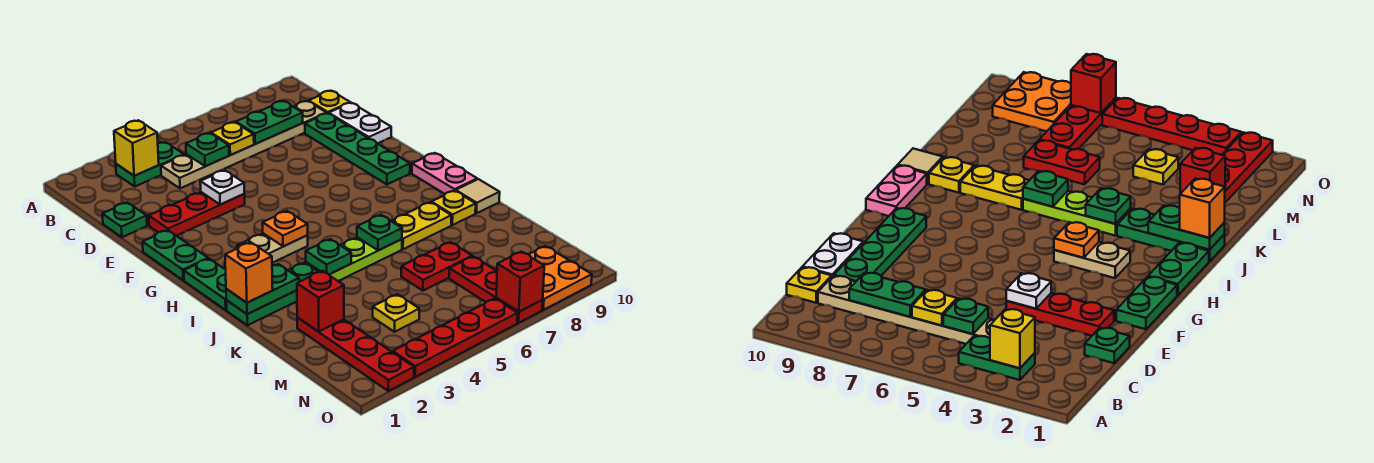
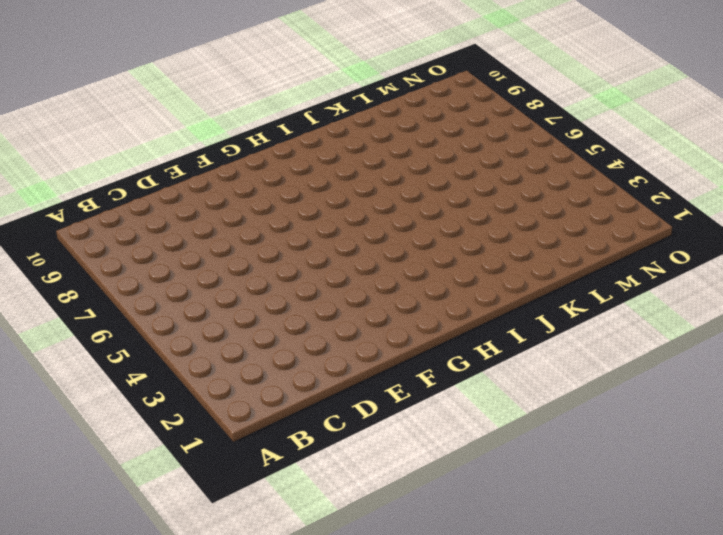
none -> green plate B3:B4 level 1
none -> tan plate C4:C9 level 1
none -> yellow plate C10 level 1
none -> green plate D1 level 1

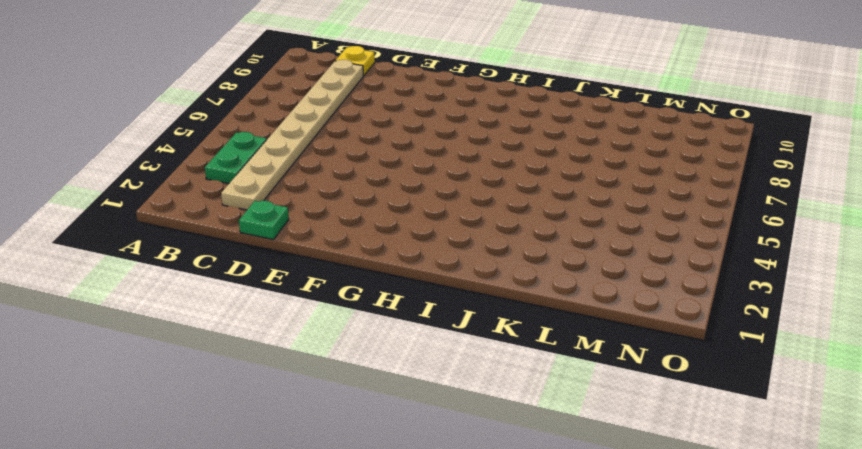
tan plate C2:C9 level 1 -> tan plate C4:C9 level 1
none -> green plate D9:G9 level 1
none -> white plate D10:E10 level 1
none -> red plate E2:E4 level 1
none -> green plate F1:G1 level 1

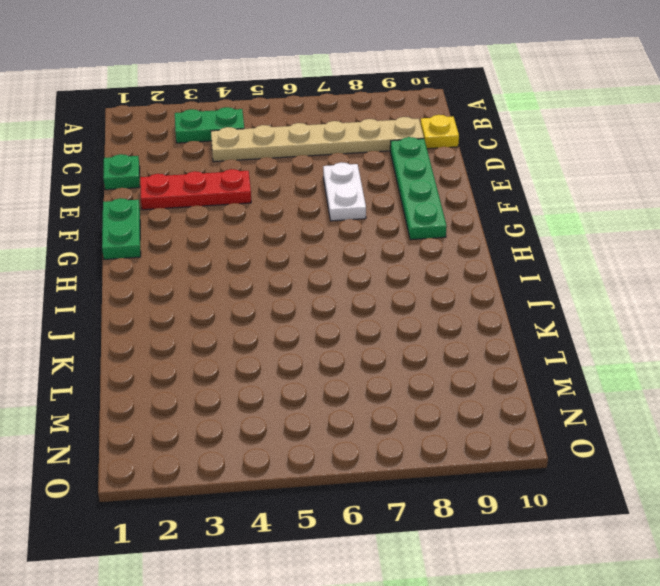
white plate E7:F7 level 1 -> white plate D10:E10 level 1
none -> green plate H1:I1 level 1
none -> tan plate H3:H4 level 1
none -> pink plate H10:I10 level 1
none -> green plate J1:J3 level 1

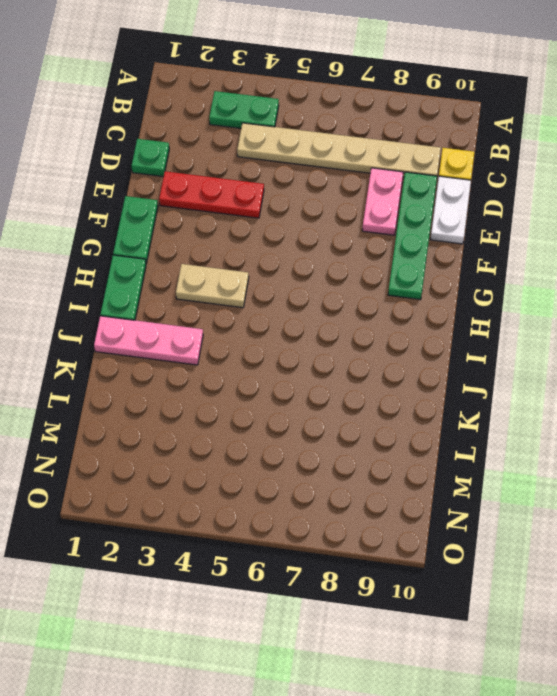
pink plate D8:E8 level 1 -> pink plate H10:I10 level 1
pink plate J1:J3 level 1 -> green plate J1:J3 level 1
none -> lime plate J4:J6 level 1
none -> yellow plate J7:J8 level 1
none -> yellow plate J9 level 1
none -> tan tile J10 level 1

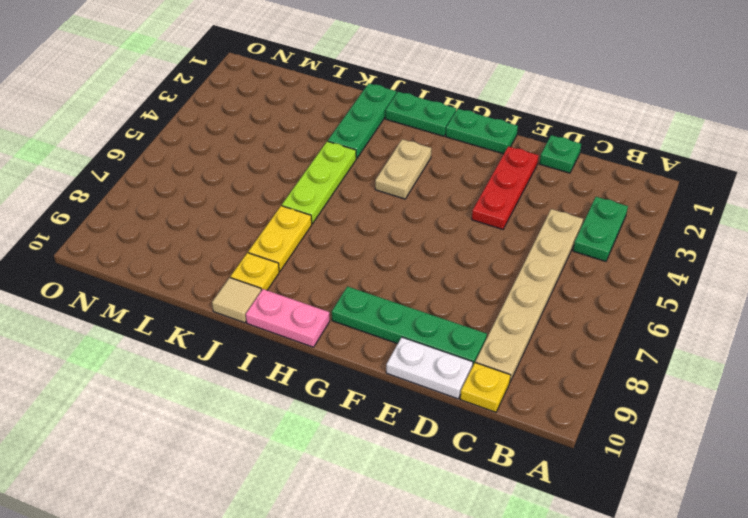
none -> red plate L2:O2 level 1
none -> red plate L6:L7 level 1
none -> yellow plate M4 level 1
none -> red plate M7:O7 level 1

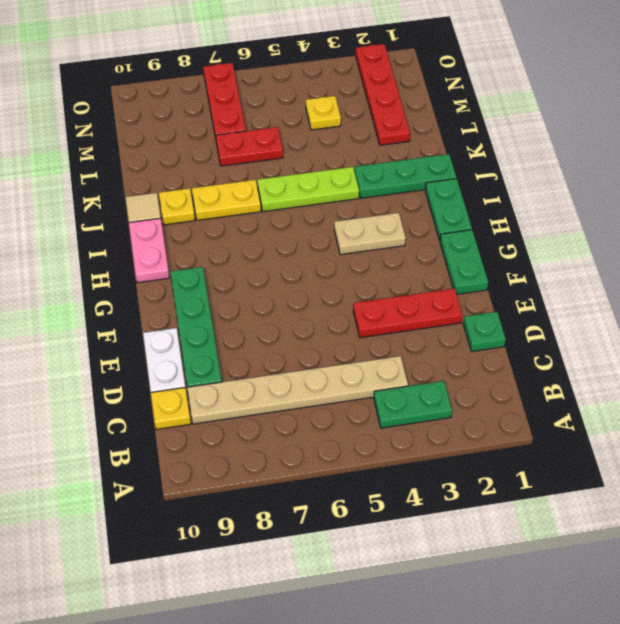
none -> orange plate N8:O9 level 1
none -> red plate O3:O6 level 1
none -> yellow brick B3 level 2
none -> green plate C5 level 2

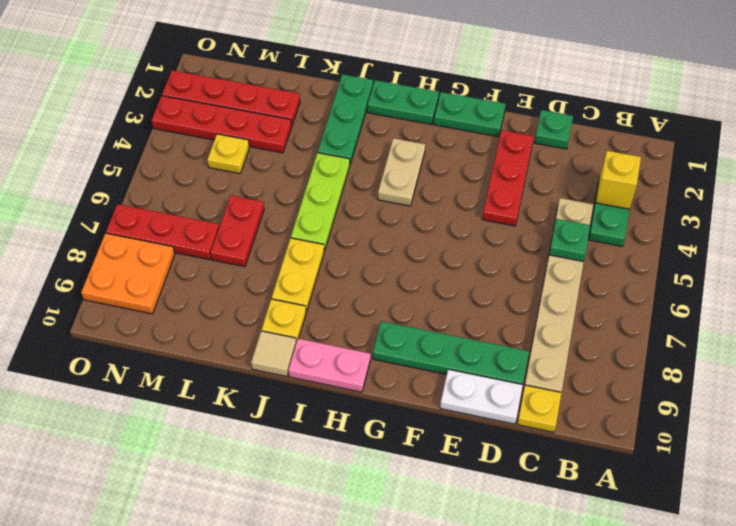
red plate L3:O3 level 1 -> red plate O3:O6 level 1
none -> yellow plate C6 level 2
none -> green plate C7:C8 level 2
none -> white plate E4 level 2
none -> orange plate H4 level 2

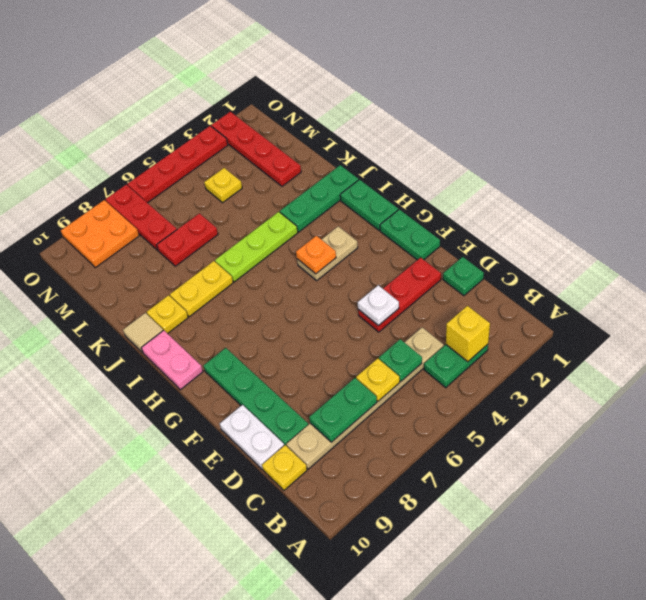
none -> green plate J1:J2 level 2
none -> green plate J4 level 2
none -> green plate J6 level 2
none -> red brick L2 level 2

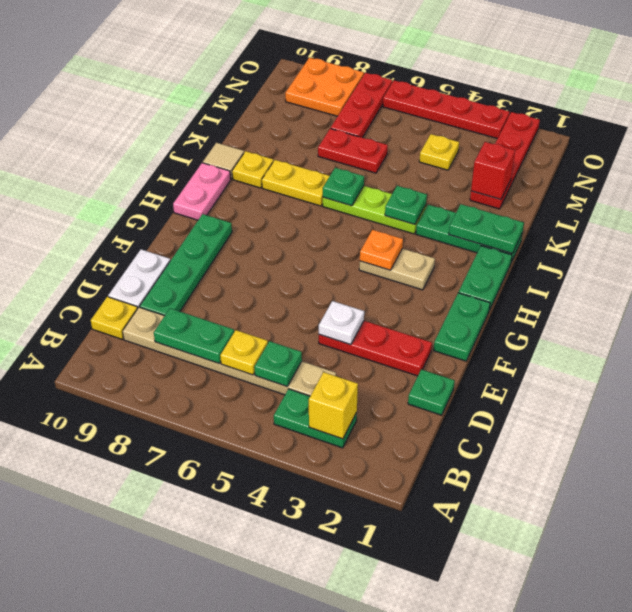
none -> red brick O7 level 2
none -> orange brick J1 level 3

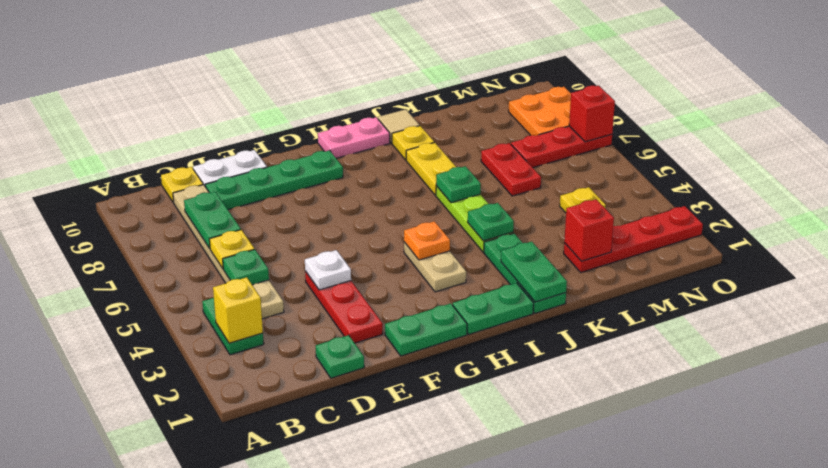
none -> red plate O3:O6 level 1
none -> orange brick J1 level 3

